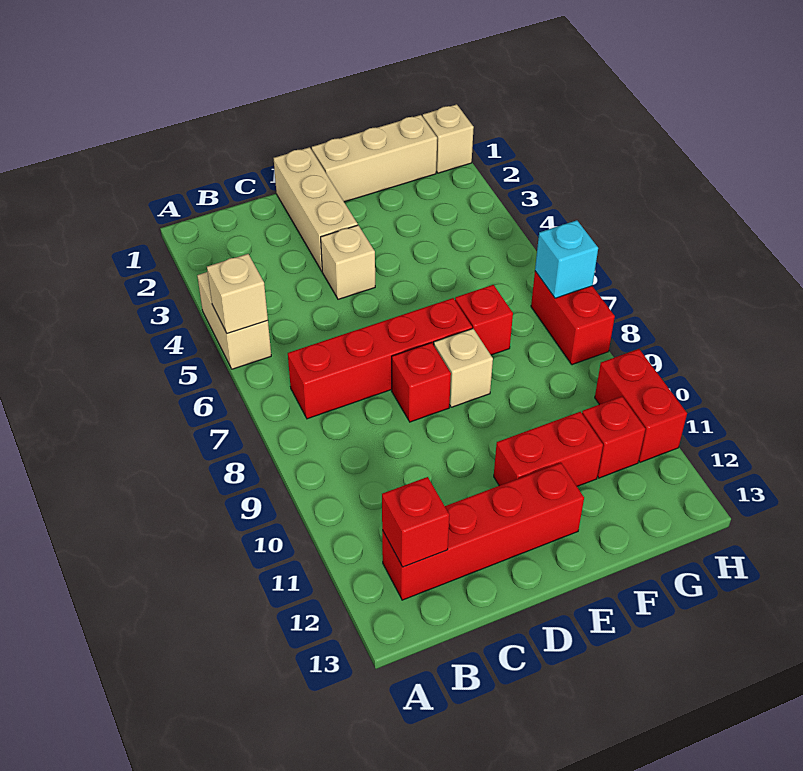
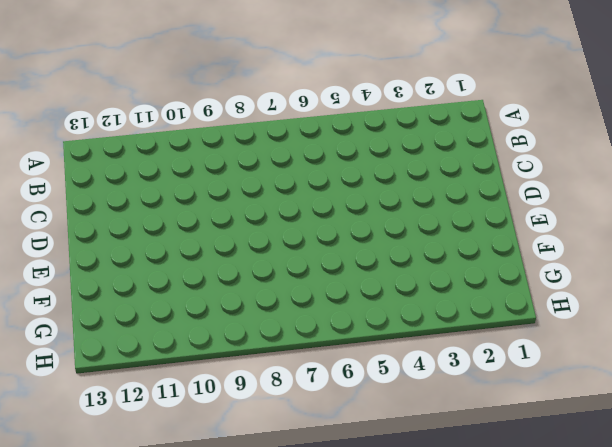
none -> tan brick A4:A5 level 1
none -> red brick B7:E7 level 1
none -> red brick B12:E12 level 1

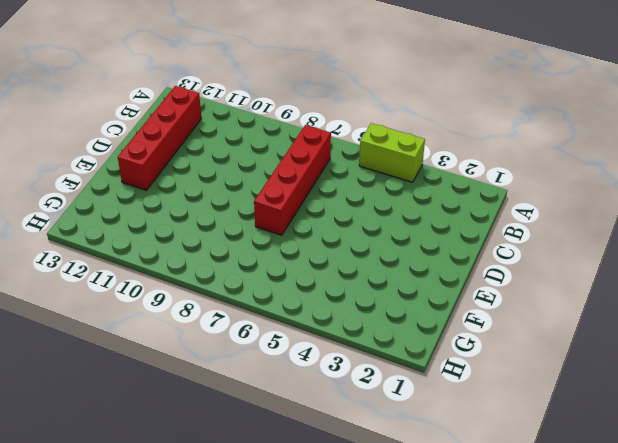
lime brick A4:A5 level 1 -> tan brick A4:A5 level 1
none -> tan brick D1:D3 level 1
none -> tan brick D4 level 1
none -> red brick D8 level 1

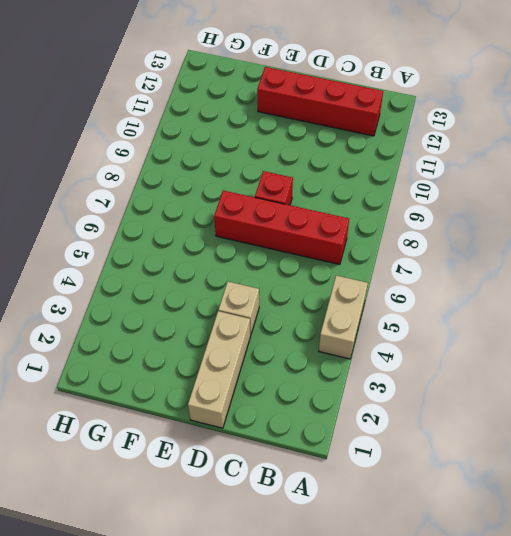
none -> tan brick E1:G1 level 1
none -> tan brick E8 level 1
none -> red brick E11:F11 level 1

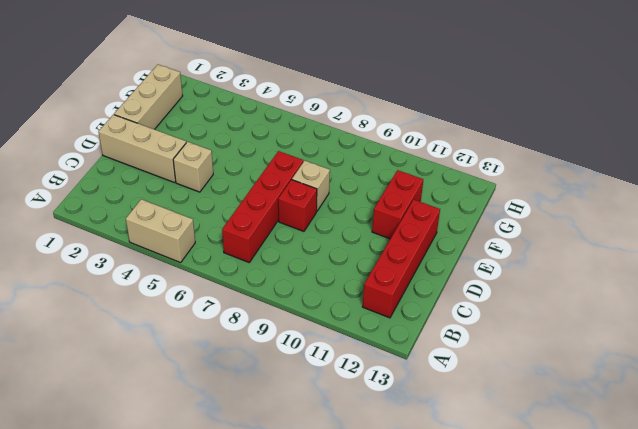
none -> red brick F7 level 1
none -> red brick G11 level 1
none -> tan brick H1 level 1

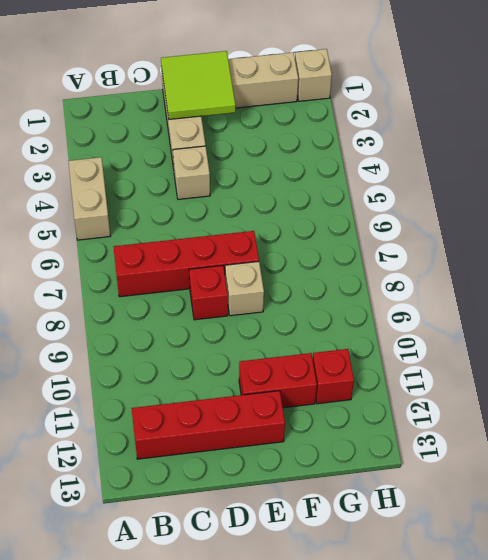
lime tile D1:E2 level 2 -> none
none -> red brick F7 level 1
none -> red brick H7:H8 level 1
none -> red brick H10:H11 level 1

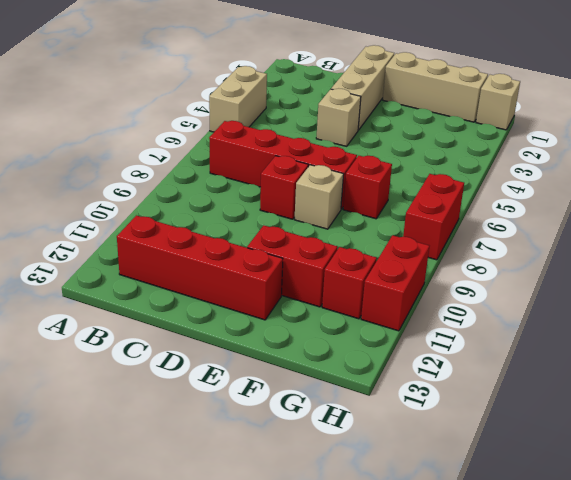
none -> tan brick A5 level 2
none -> red brick B12 level 2
none -> cyan brick H7 level 2

